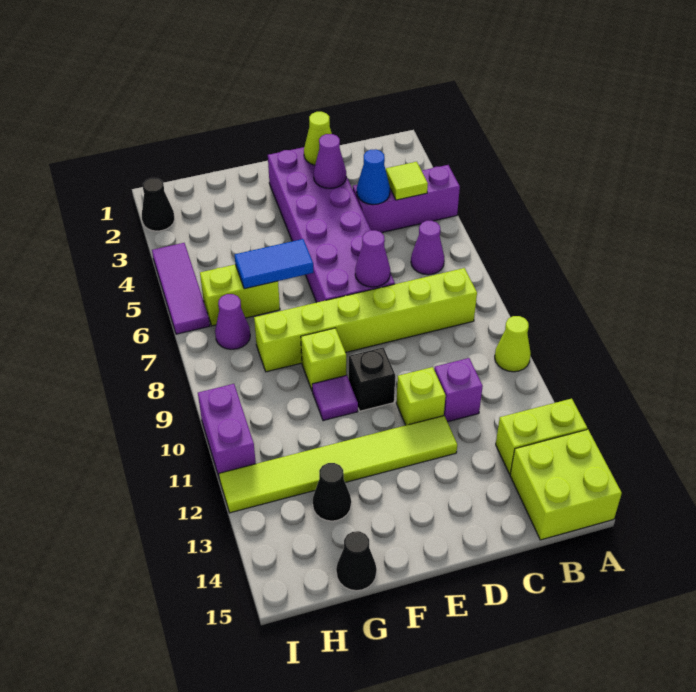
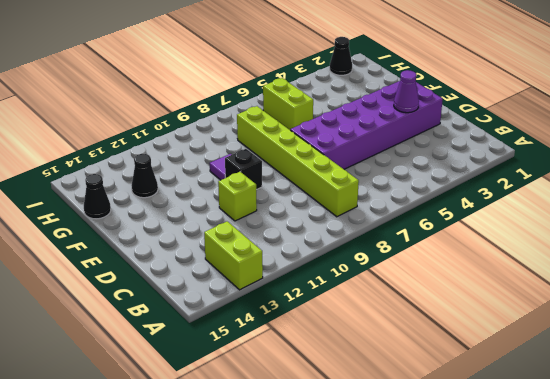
none -> purple brick A4:C4 level 1
none -> lime cone A10 level 1
none -> lime brick A14:B15 level 1

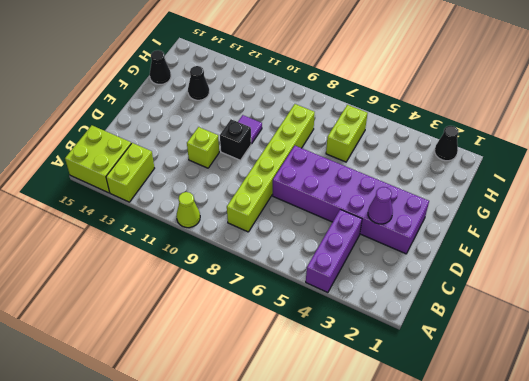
none -> purple cone B6 level 1
none -> purple brick C11 level 1
none -> lime tile D12:I12 level 1

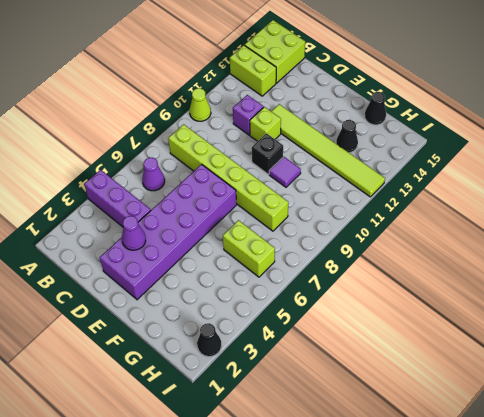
none -> lime brick F9 level 1
none -> purple cone H7 level 1
none -> purple tile I4:I6 level 1

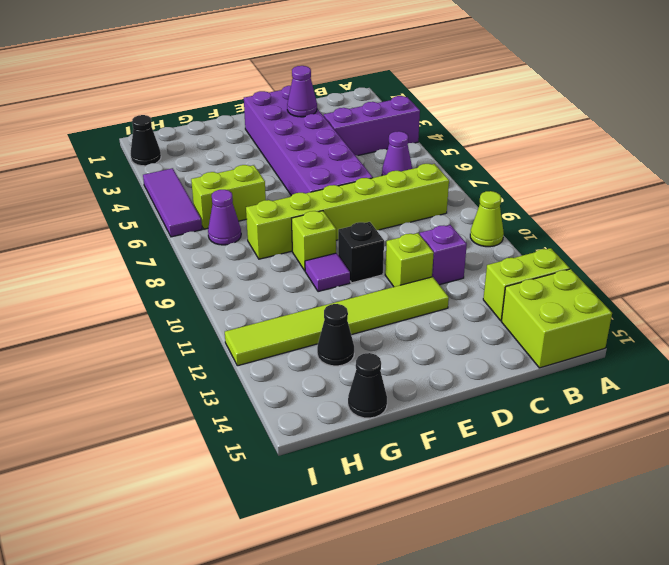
none -> purple brick I10:I11 level 1
none -> lime tile B4 level 2
none -> blue cone C4 level 2

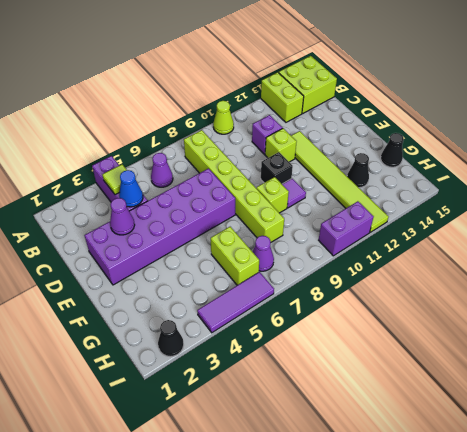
none -> lime cone D2 level 2
none -> purple cone D7 level 2
none -> blue tile F6:G6 level 2

